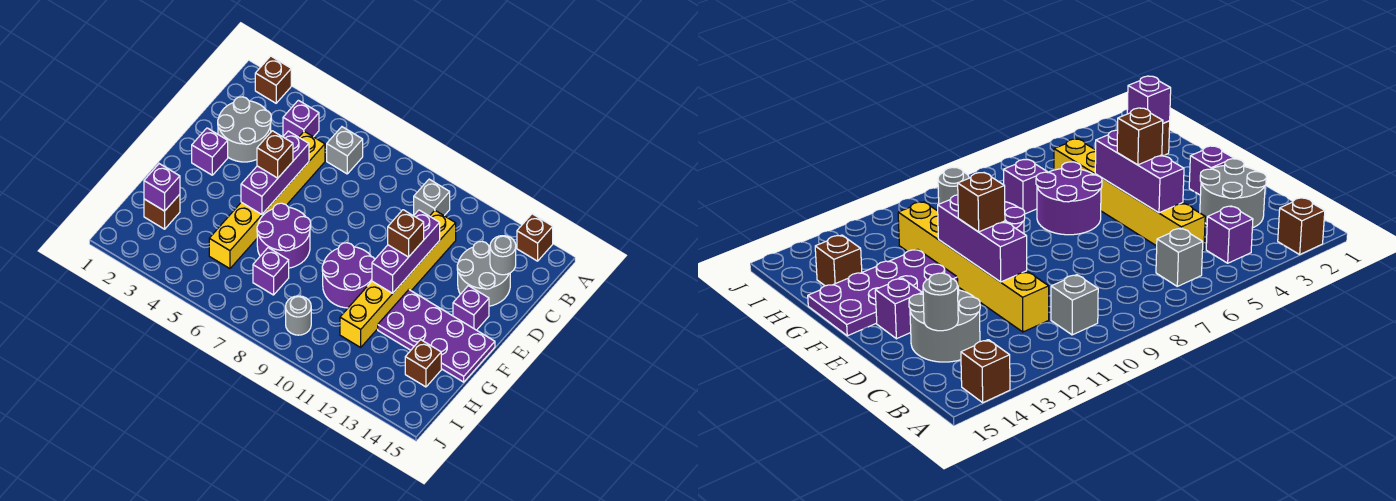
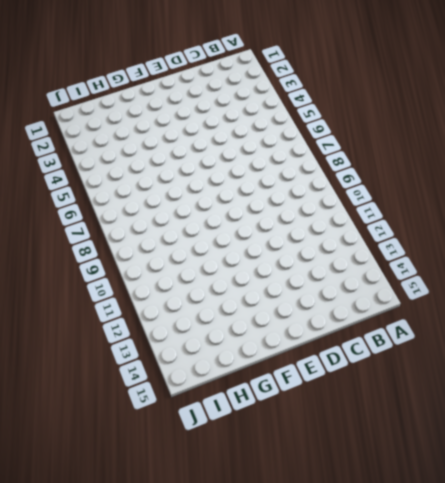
none -> brown brick A2 level 1
none -> brown brick A14 level 1
none -> purple brick B4 level 1

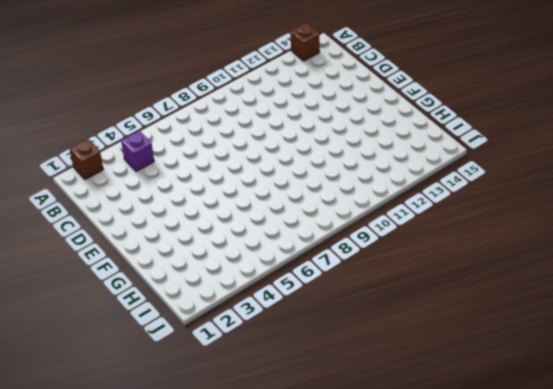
none -> grey brick B6 level 1
none -> grey brick B10 level 1
none -> grey round brick C2:D3 level 1

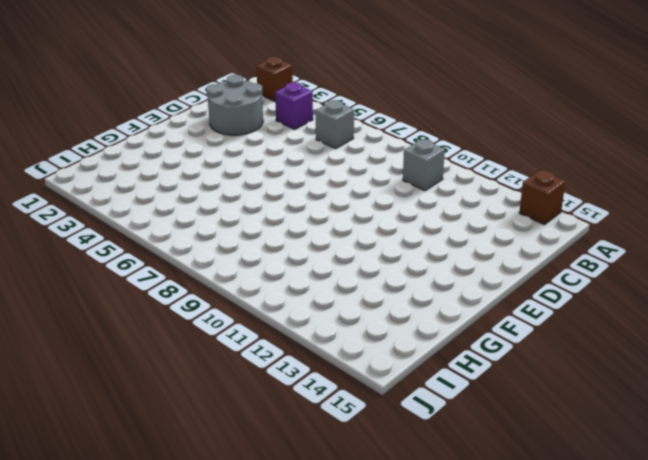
none -> yellow brick C5:H5 level 1
none -> yellow brick C11:H11 level 1
none -> grey round brick C13:D14 level 1

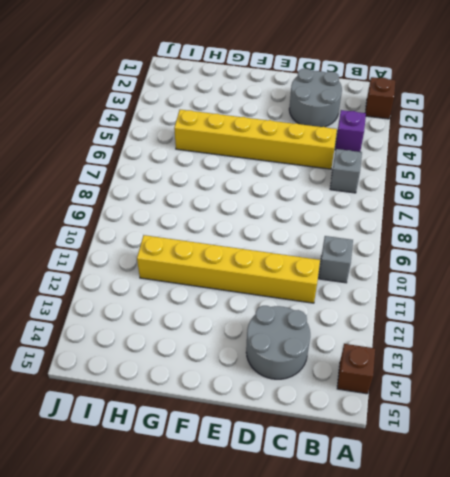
none -> purple brick E2 level 1
none -> purple brick E14 level 1
none -> purple round brick F6:G7 level 1

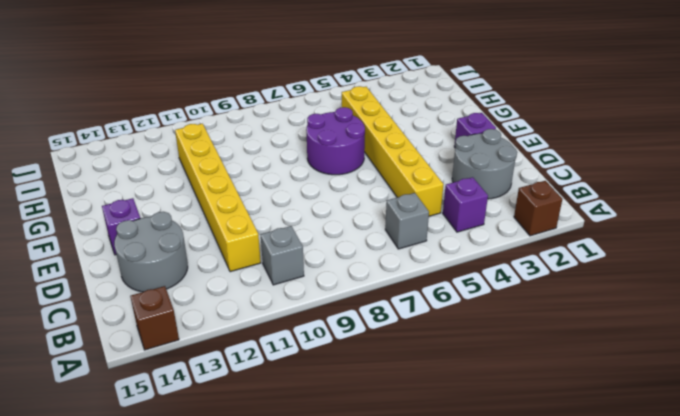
none -> purple round brick F9:G10 level 1
none -> purple plate F12:G15 level 1
none -> brown brick H2 level 1

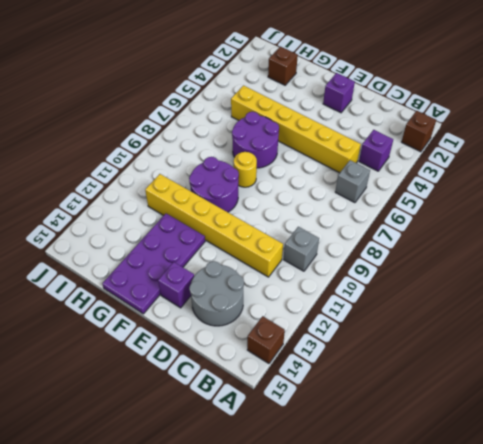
yellow round brick F8 level 1 -> none
none -> grey round brick C2:D3 level 1
none -> purple brick H7 level 1
none -> brown brick H14 level 1

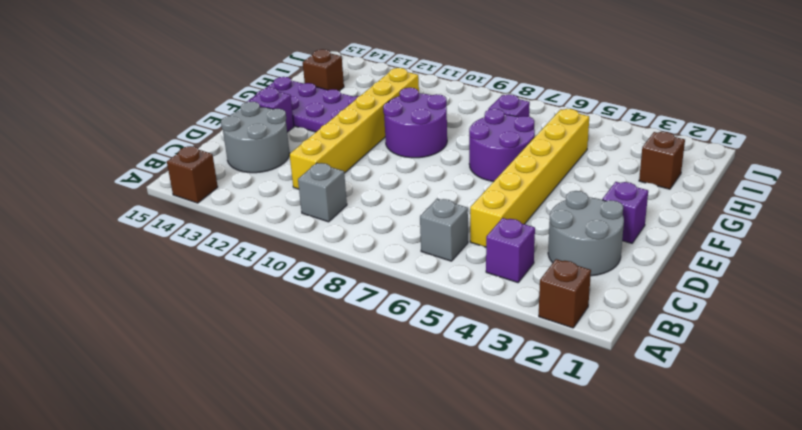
none -> grey round brick I9 level 1
none -> grey round brick C14 level 2
none -> purple brick D5:F5 level 2

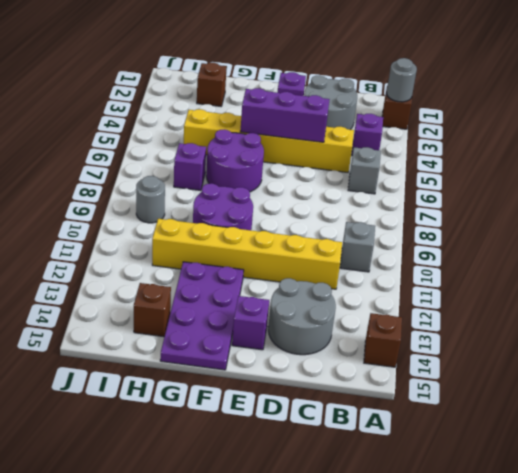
grey round brick A2 level 2 -> grey round brick C14 level 2
none -> purple brick D11:F11 level 2
none -> purple brick H2 level 2
none -> brown brick E5 level 3

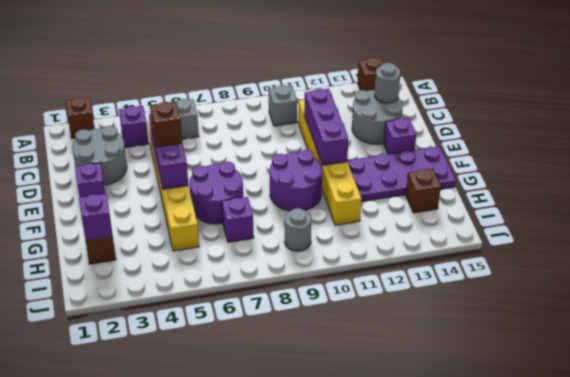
none -> brown brick E11 level 3

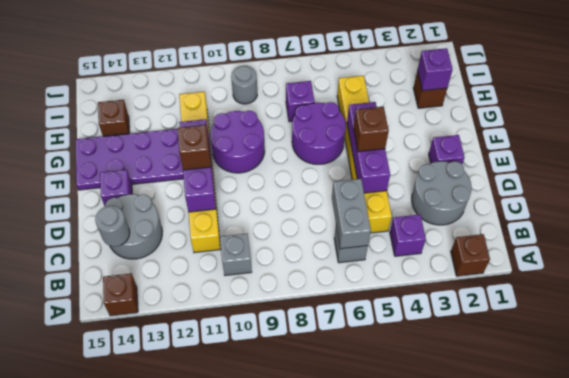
grey brick B6:C6 level 2 -> none

